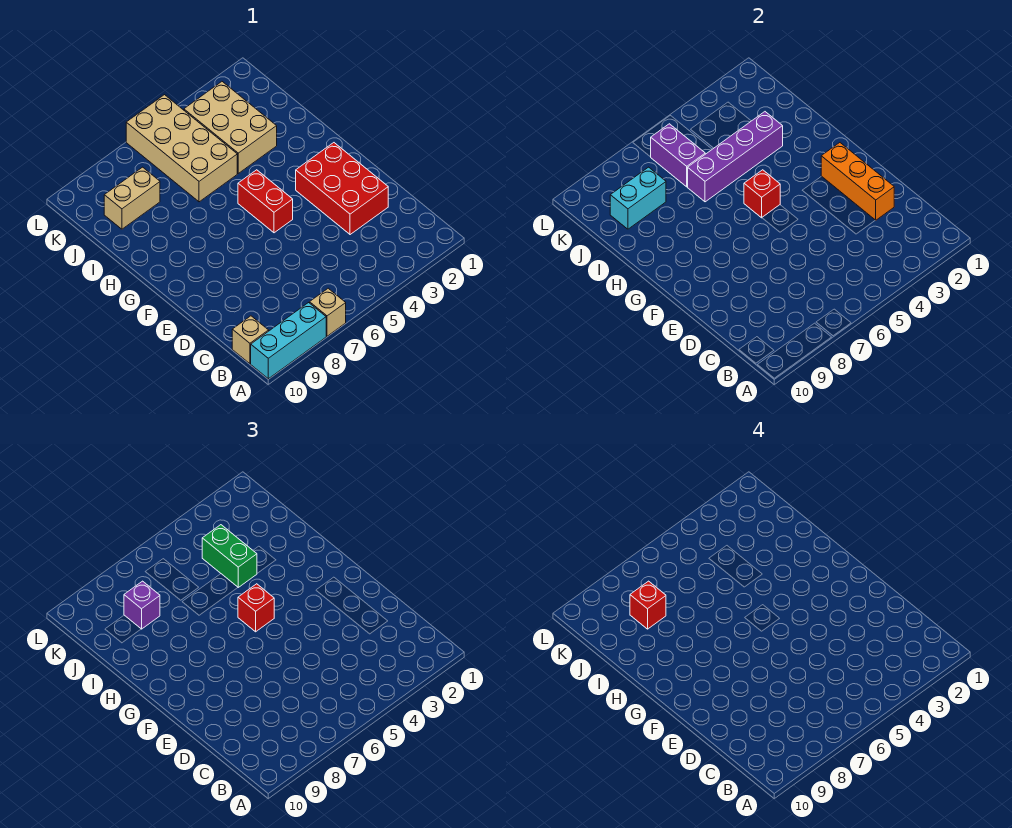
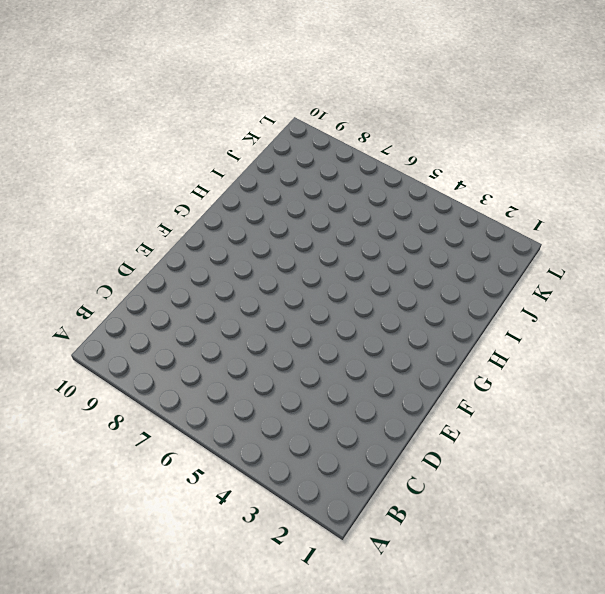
none -> tan brick A7 level 1
none -> cyan brick A8:A10 level 1
none -> tan brick B10 level 1

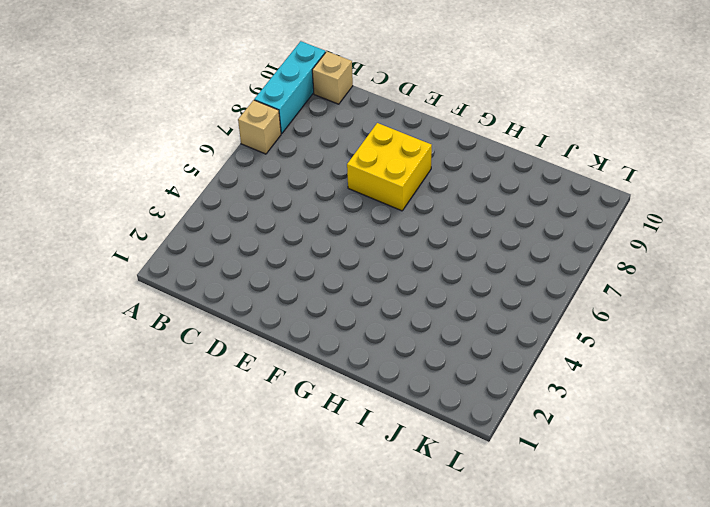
yellow brick E7:F8 level 1 -> none
none -> red brick D2:F3 level 1
none -> red brick F5:G5 level 1
none -> tan brick I3:K4 level 1

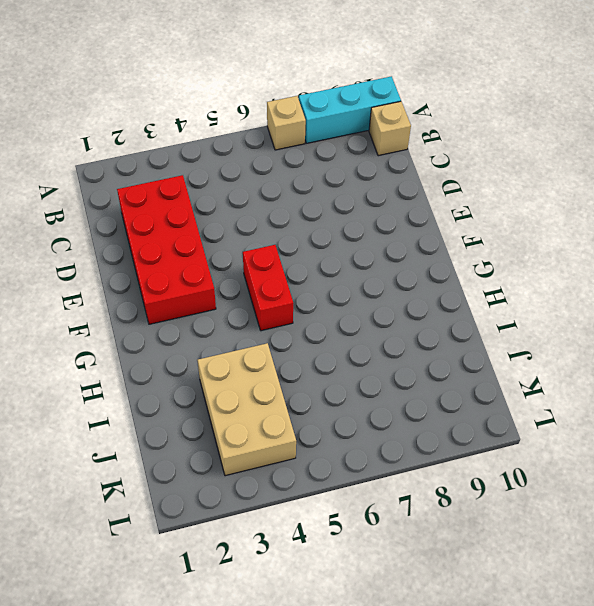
red brick C2:F3 level 1 -> red brick D2:F3 level 1
none -> tan brick I5:L6 level 1
none -> tan brick J8:J9 level 1
none -> orange brick D2:F2 level 2

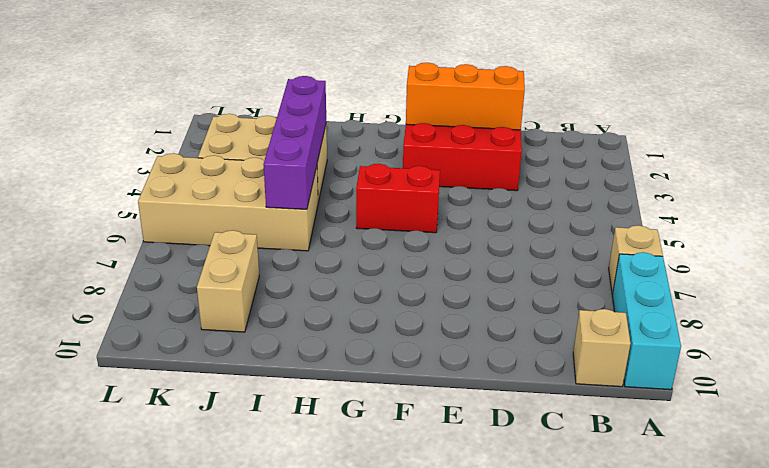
none -> red brick G5 level 2
none -> purple brick J6:K6 level 2
none -> cyan brick J8:J9 level 2

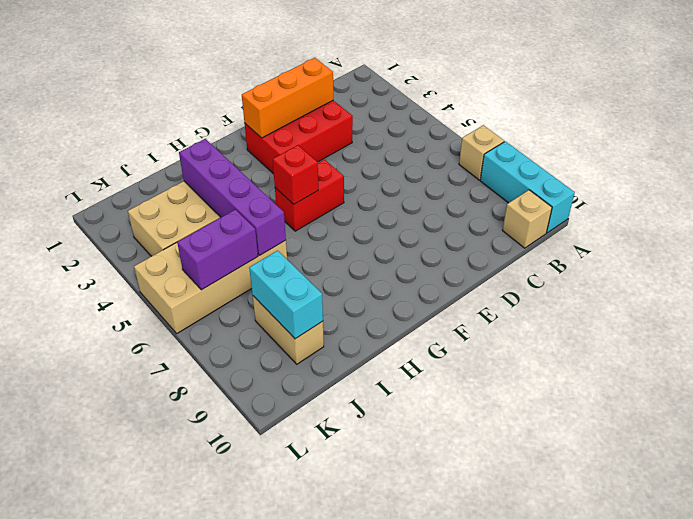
none -> red brick G5 level 3
none -> green brick I4:J4 level 3
none -> purple brick J8 level 3

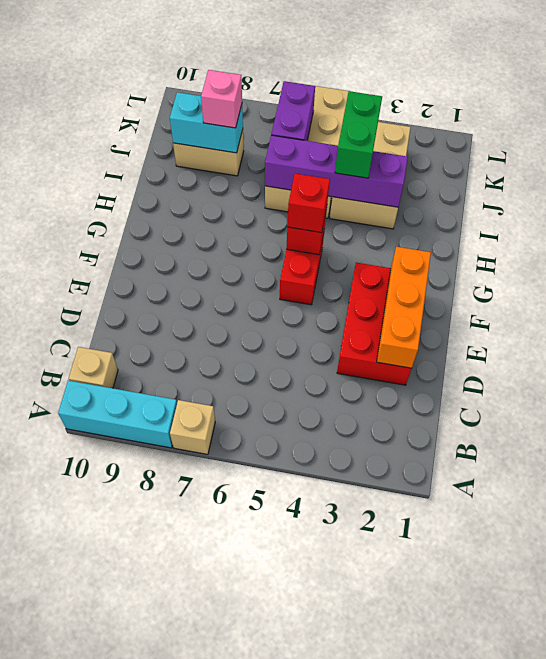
pink brick J8 level 3 -> purple brick J8 level 3
none -> red brick J8 level 4

